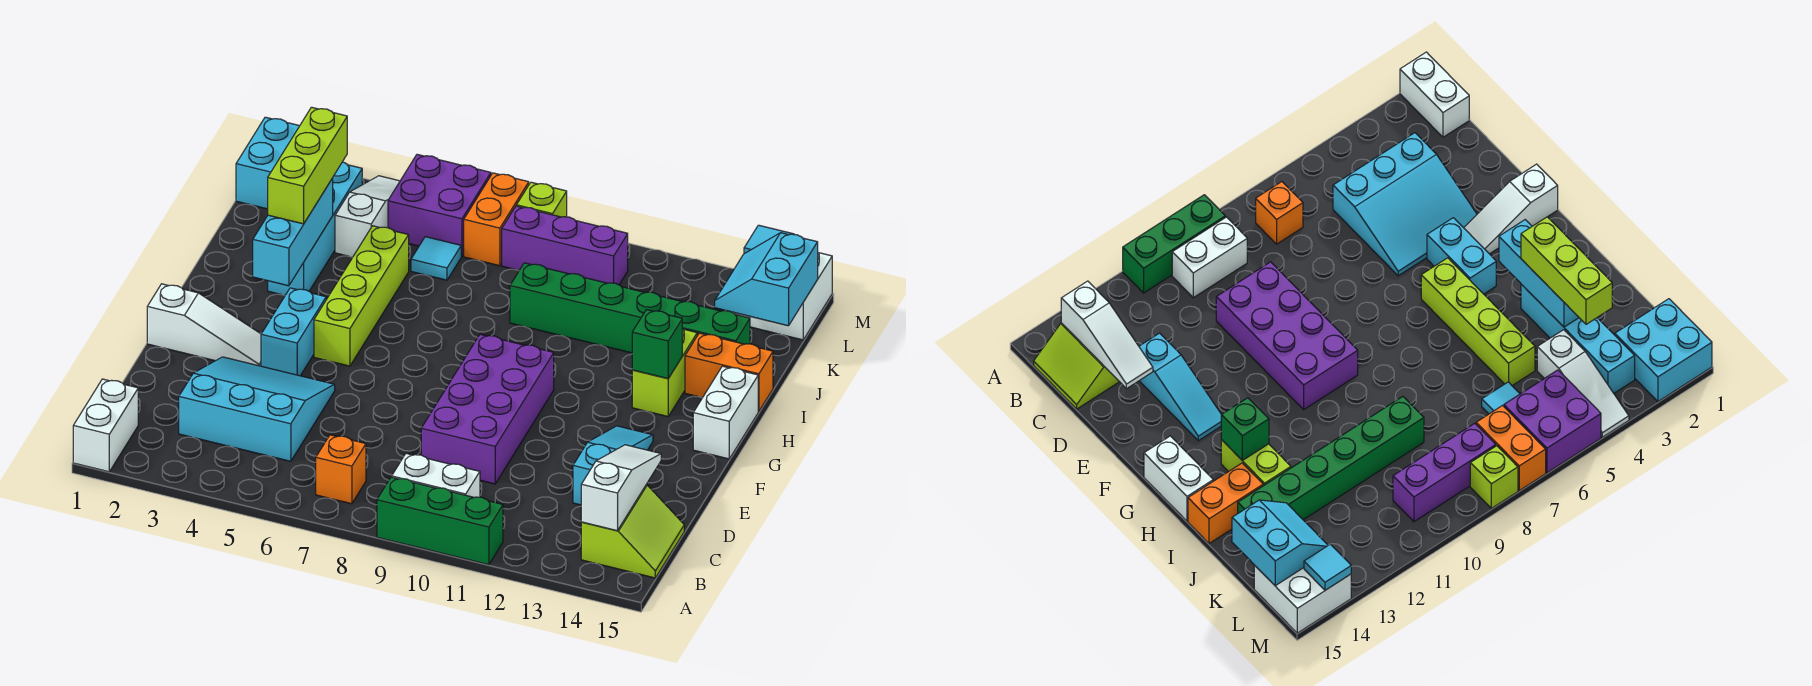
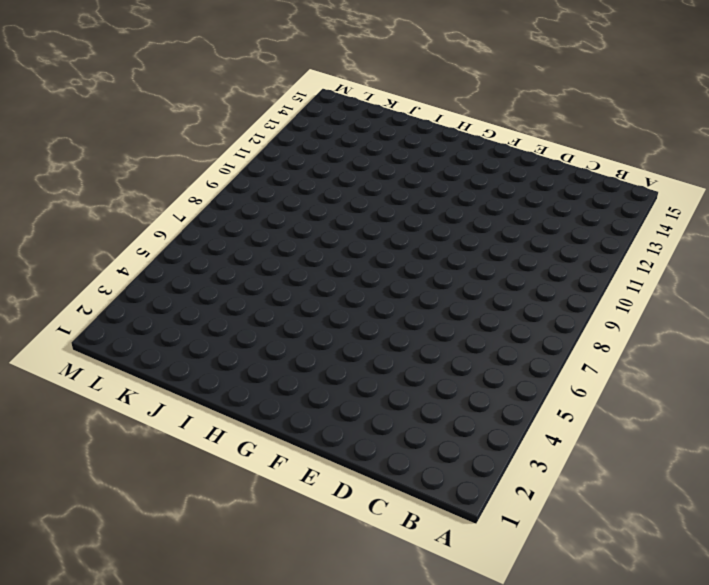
none -> white brick A1:B1 level 1
none -> green brick A9:A11 level 1
none -> orange brick B7 level 1
none -> white brick B9:B10 level 1

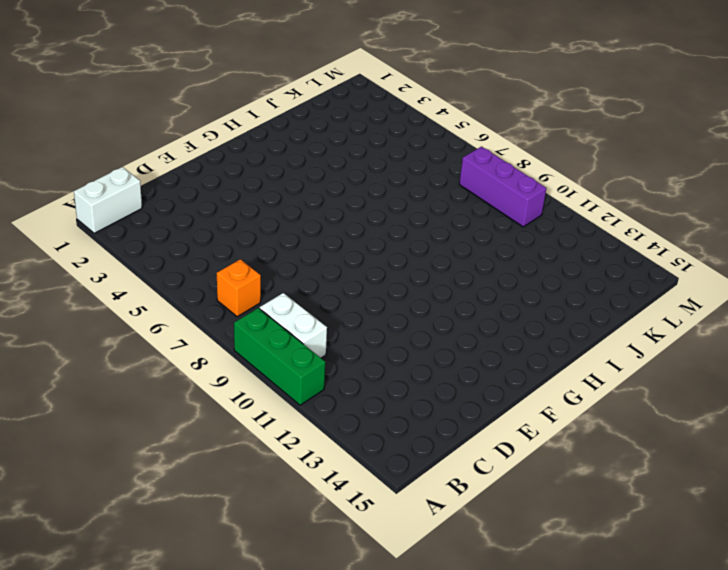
none -> lime slope B14:C15 level 1 top 14
none -> cyan slope C3:E5 level 1 top C
none -> purple brick D9:G10 level 1
none -> cyan slope D13:F13 level 1 top D

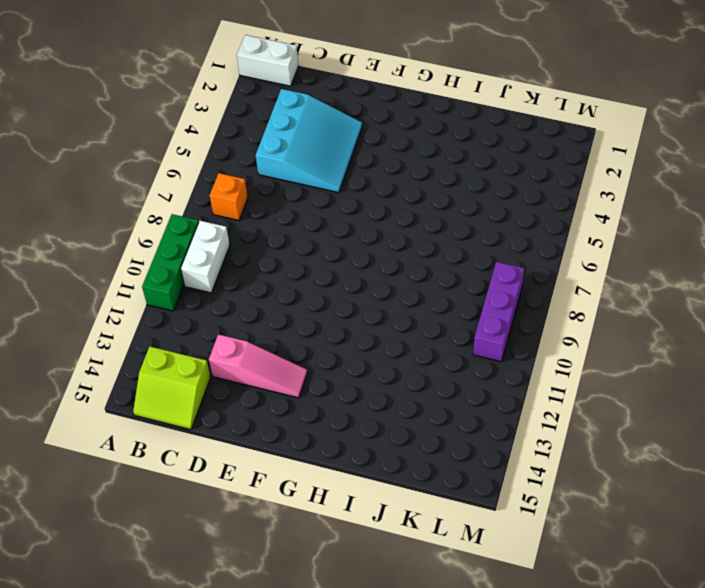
pink slope D13:F13 level 1 top D -> cyan slope D13:F13 level 1 top D
none -> purple brick D9:G10 level 1
none -> white slope F1:F3 level 1 top 1
none -> cyan brick F4:G4 level 1
none -> lime brick G5:J5 level 1

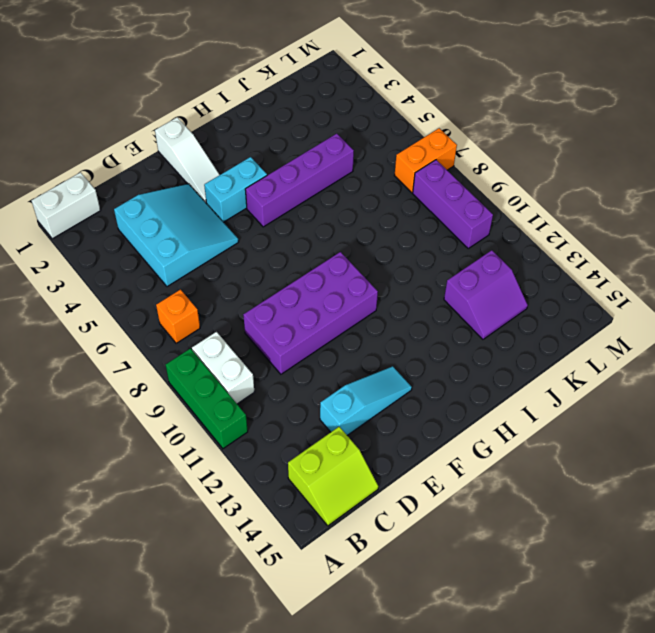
purple brick G5:J5 level 1 -> lime brick G5:J5 level 1
purple slope J12:K13 level 1 top 12 -> green brick J9:J14 level 1
none -> white brick G15:H15 level 1
none -> lime brick H13:I13 level 1
none -> cyan brick I3:L3 level 1
none -> orange brick I14:I15 level 1

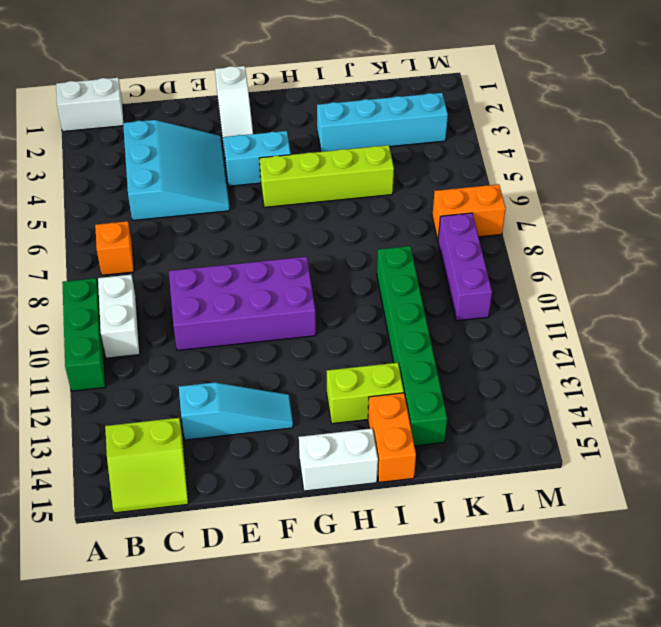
none -> white slope K4:M4 level 1 top K
none -> cyan tile K6 level 1
none -> cyan brick L1:M2 level 1
none -> purple brick L5:M6 level 1

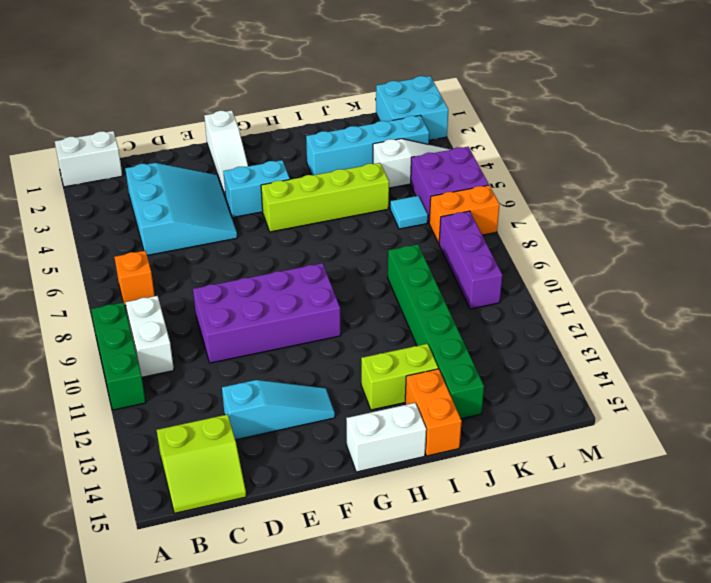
none -> white brick L14:M15 level 1
none -> lime brick M8 level 1
none -> white slope B14:D14 level 2 top B
none -> cyan brick H3:J3 level 2

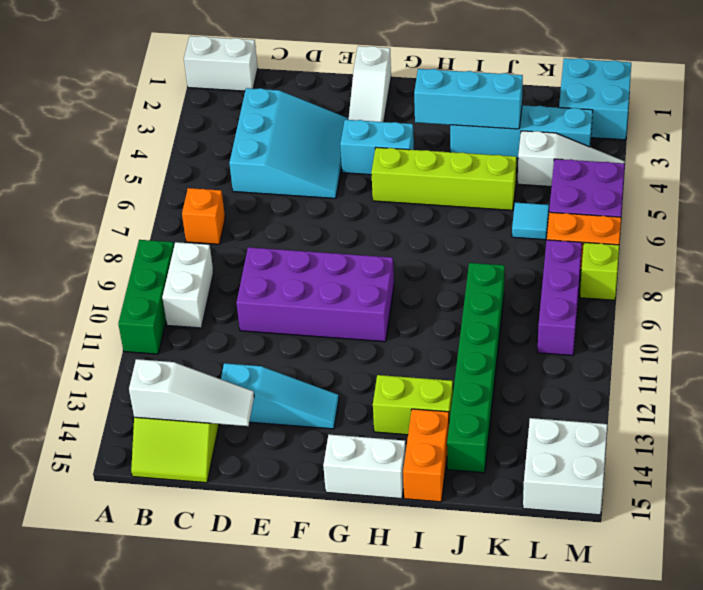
none -> green brick H13 level 2
none -> cyan slope K14:L15 level 2 top 15
none -> cyan tile M14 level 2
none -> lime brick I3:K3 level 3

